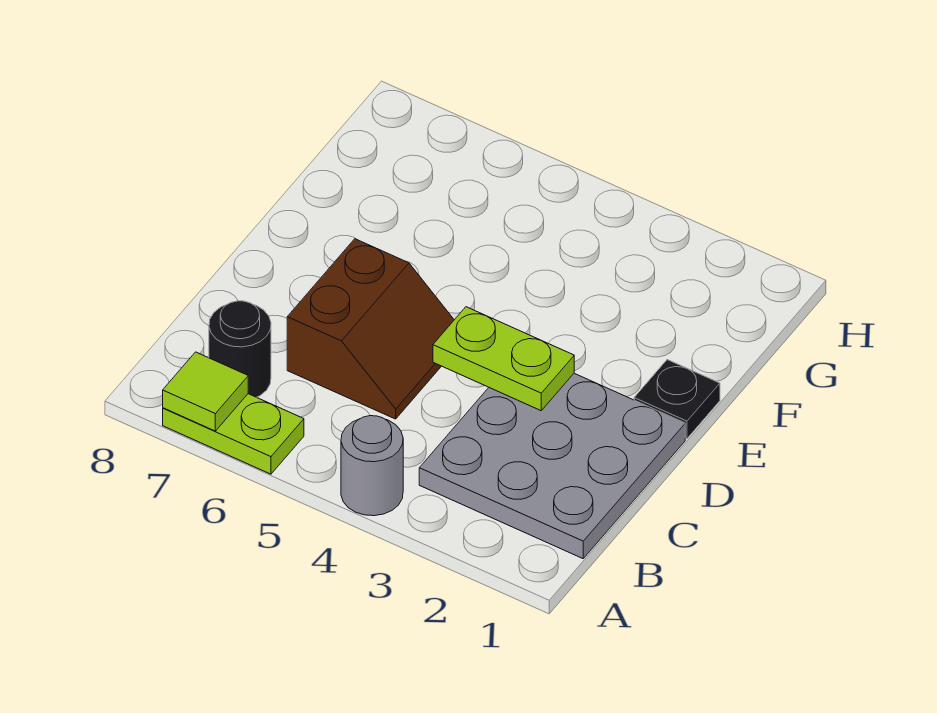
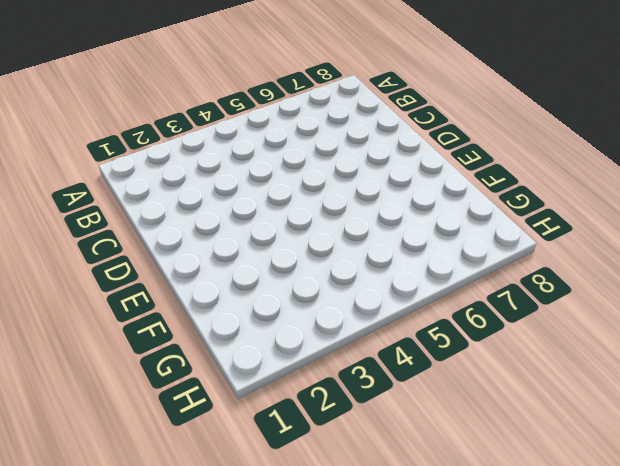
none -> grey round brick A4 level 1
none -> lime plate A6:A7 level 1

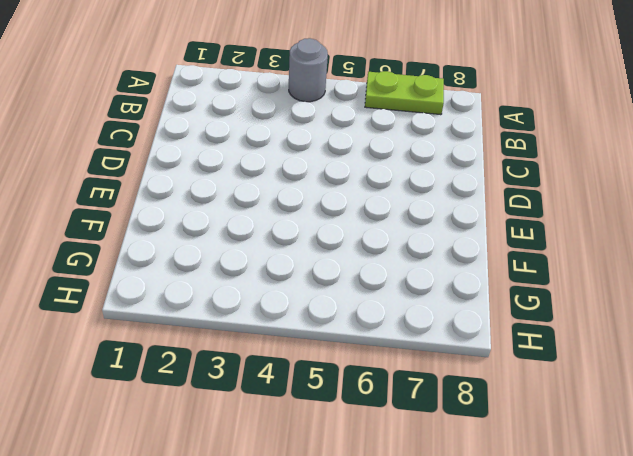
none -> grey plate B1:D3 level 1
none -> black round brick B7 level 1

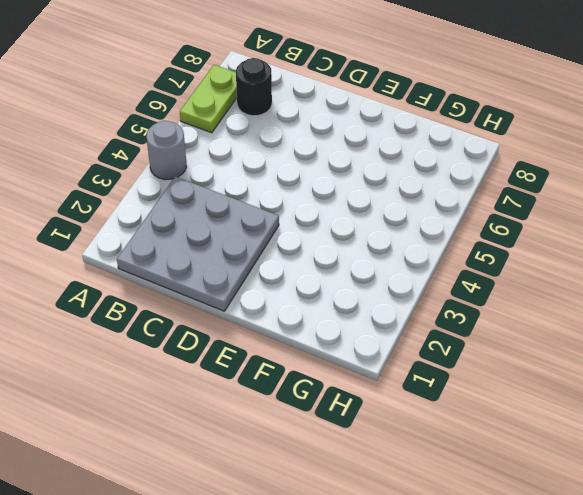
none -> brown slope C5:D6 level 1 top 6
none -> black plate E1 level 1

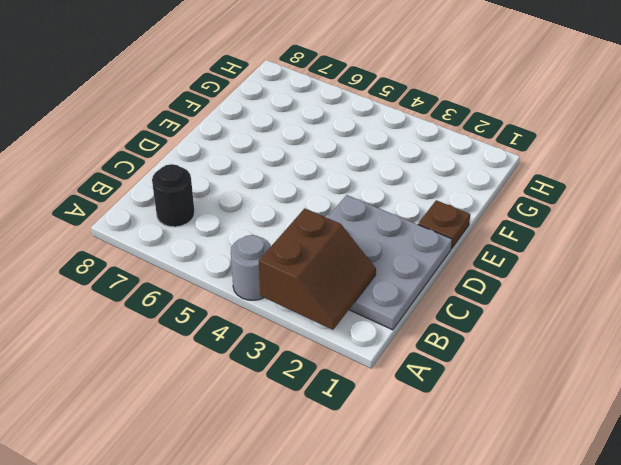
brown slope A2:B3 level 2 top 3 -> brown slope C5:D6 level 1 top 6
brown plate E1 level 1 -> black plate E1 level 1
none -> lime plate A6:A7 level 1
none -> lime tile A7 level 2

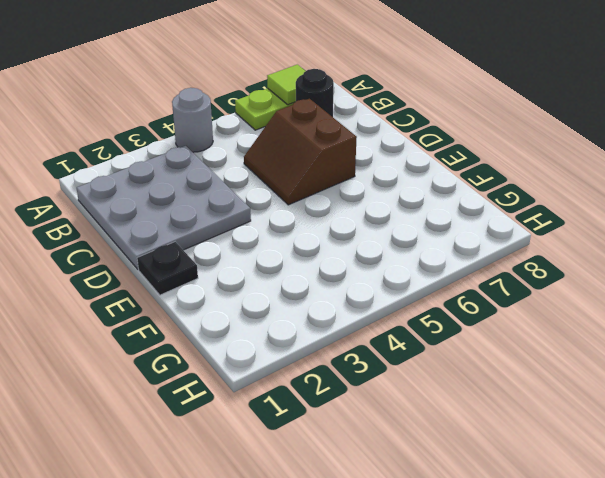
none -> lime plate D3:D4 level 2

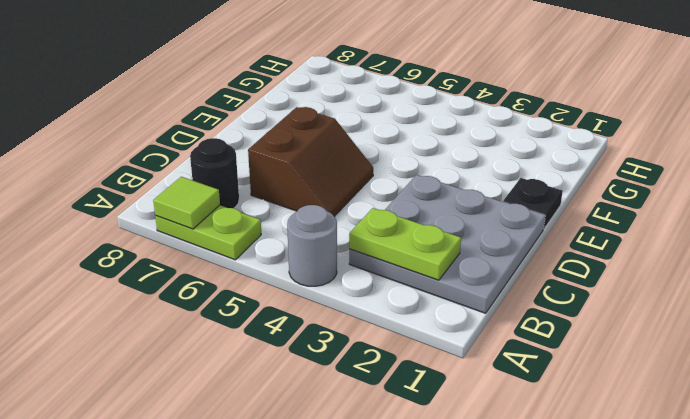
lime plate B2:B3 level 2 -> lime plate D3:D4 level 2

